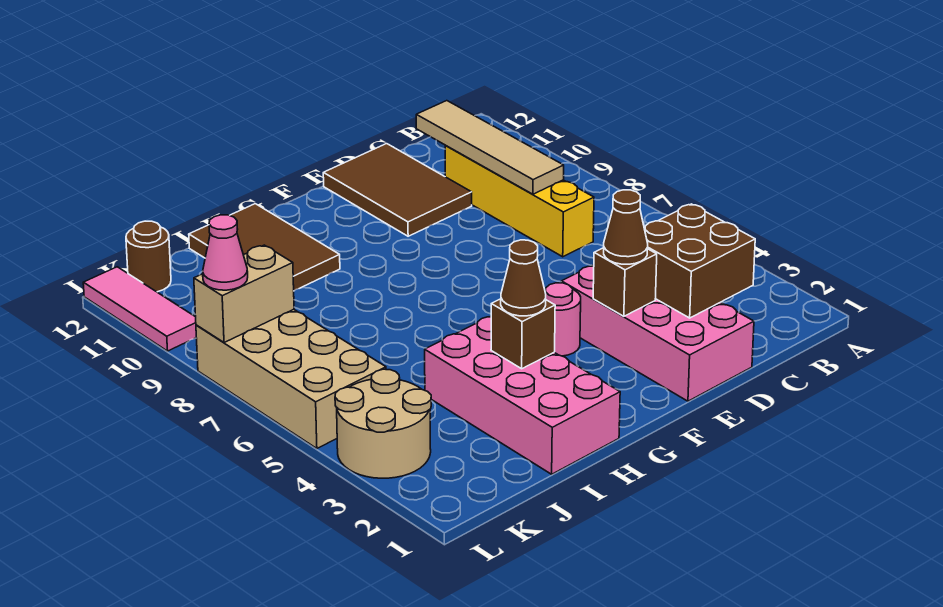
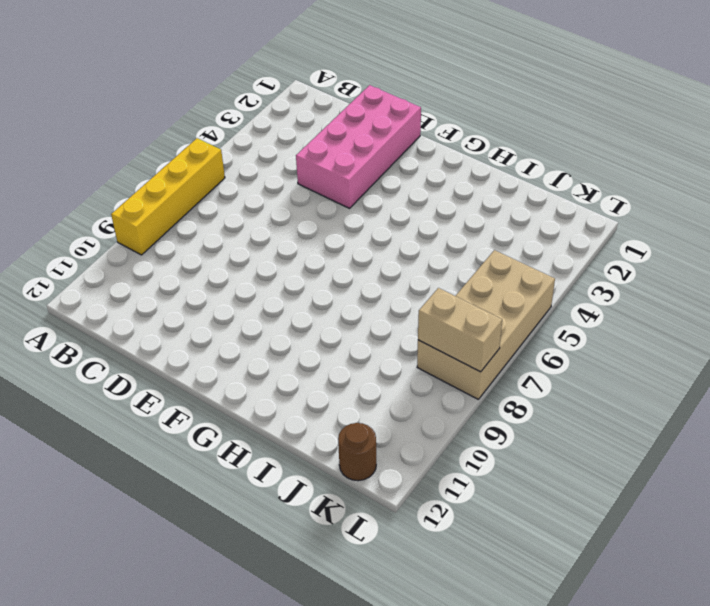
yellow brick A6:A9 level 1 -> yellow brick C7:C10 level 1
none -> brown tile D10:E12 level 1
none -> pink round brick F4 level 1
none -> pink brick H1:I4 level 1

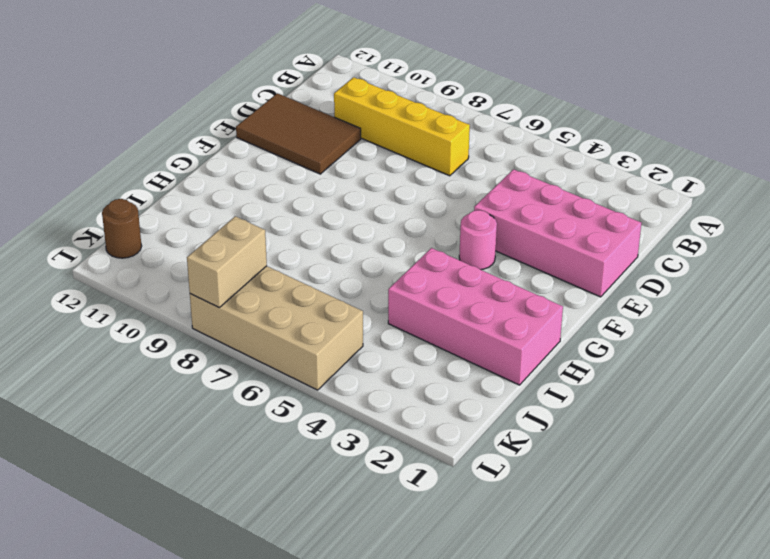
none -> brown tile H10:I12 level 1
none -> tan round brick K3:L4 level 1
none -> pink tile L10:L12 level 1

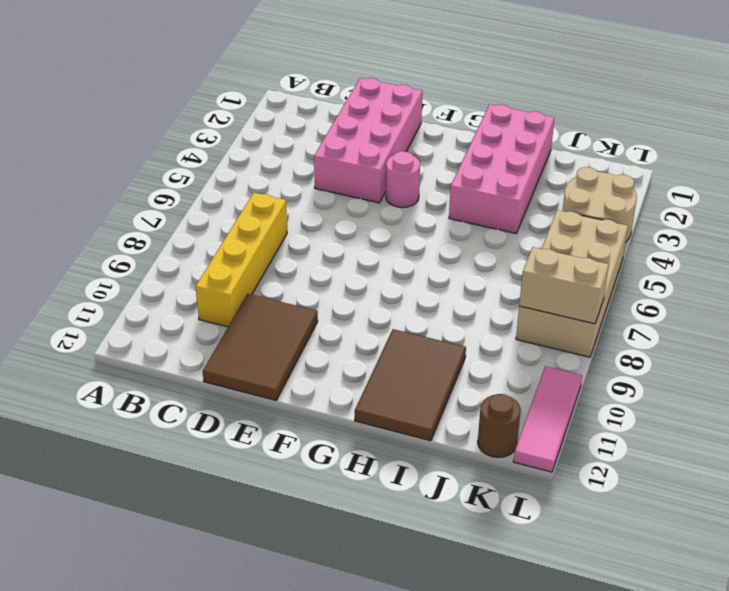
none -> brown brick C2:D3 level 2
none -> tan tile C8:C11 level 2
none -> brown brick E3 level 2

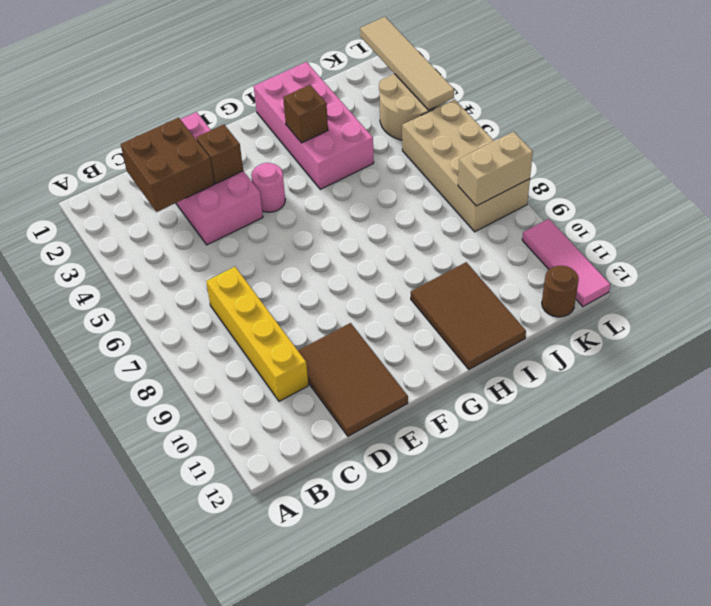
tan tile L1:L4 level 2 -> tan tile C8:C11 level 2
none -> brown cone E3 level 3
none -> brown cone H3 level 3
none -> pink cone L8 level 3

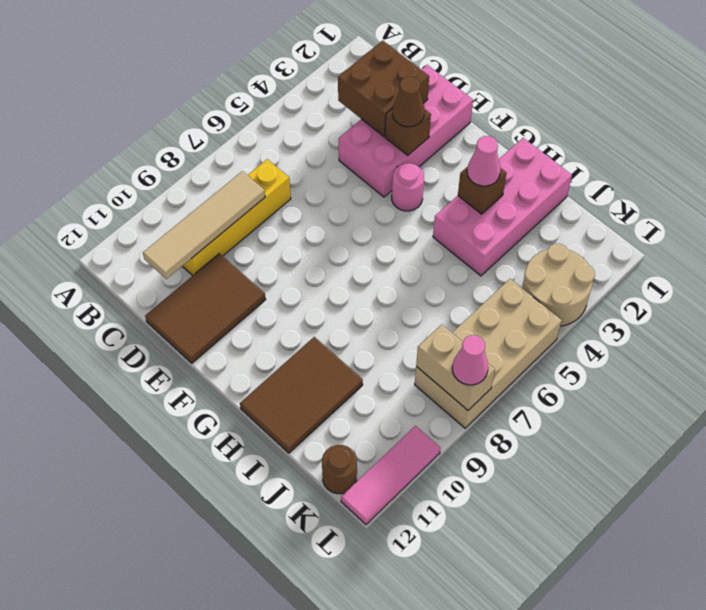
pink cone H3 level 3 -> brown cone H3 level 3

